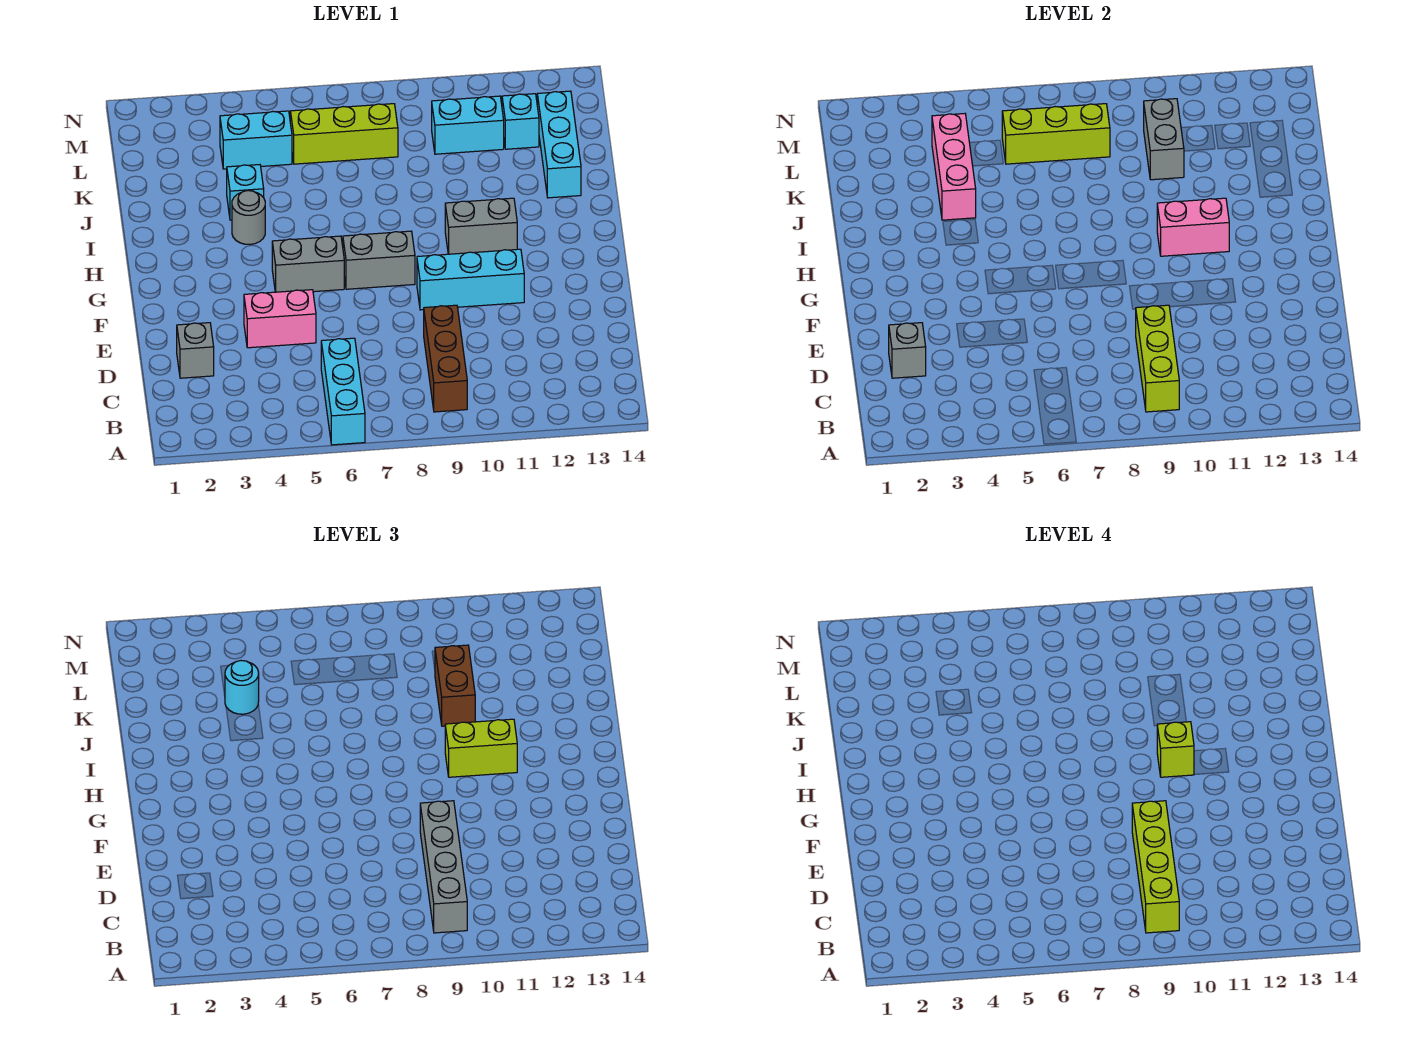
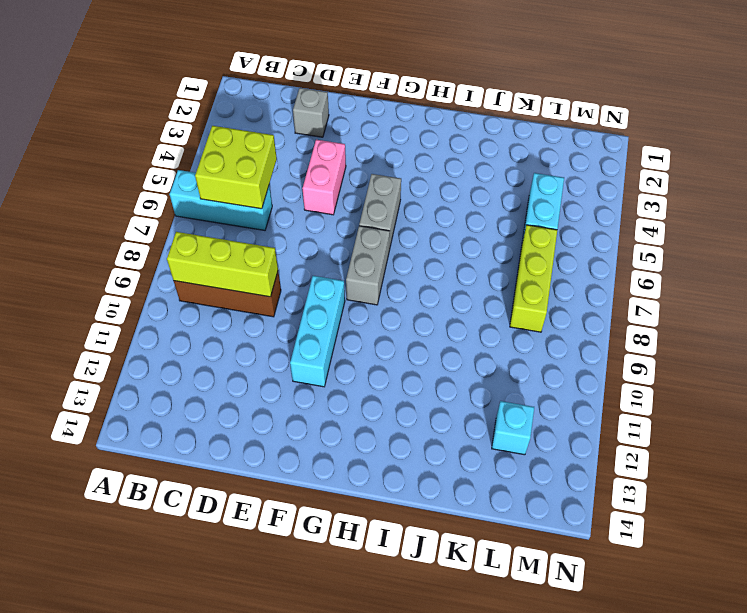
lime brick B5:C6 level 2 -> none
none -> grey brick H10:H11 level 1
none -> grey round brick I4 level 1
none -> cyan brick J4 level 1

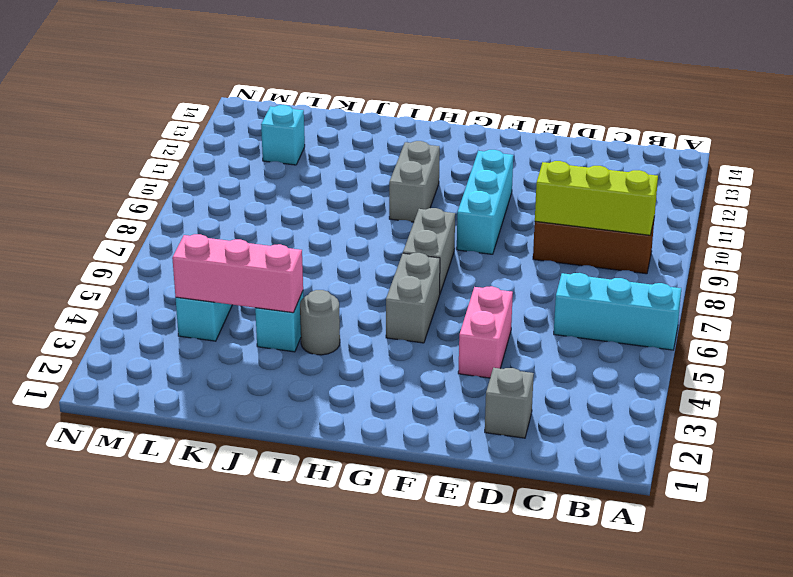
none -> cyan brick J13:L13 level 1
none -> lime brick L6:L8 level 1
none -> cyan brick L10:L11 level 1

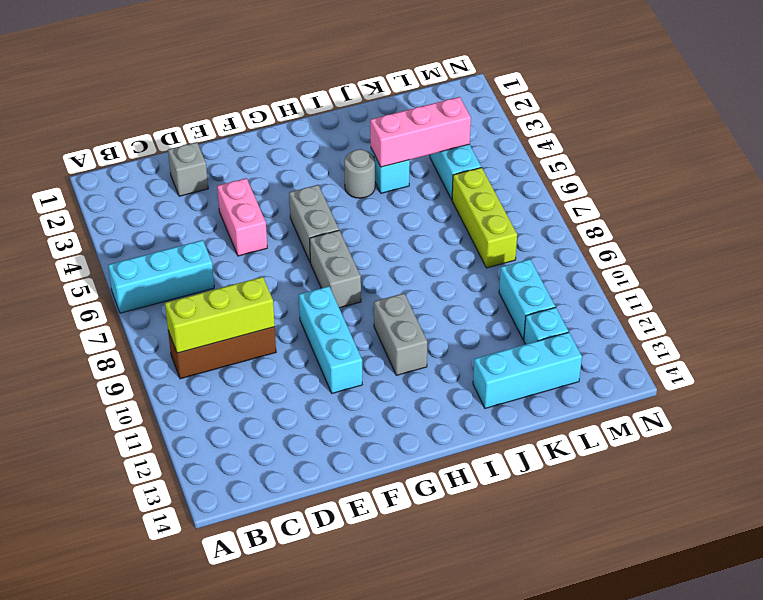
none -> grey brick D2 level 2
none -> pink brick H10:H11 level 2
none -> grey brick K10:L10 level 2

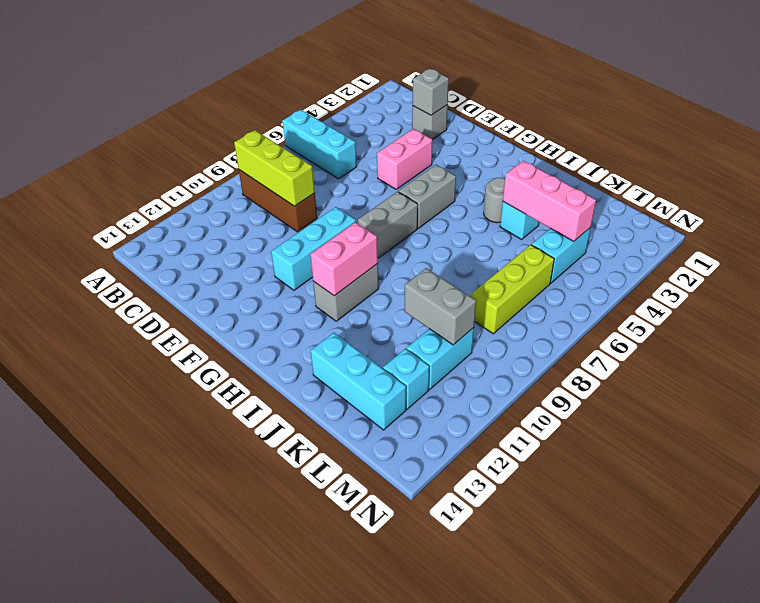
none -> lime brick L6:L8 level 2
none -> grey brick B9:E9 level 3
none -> lime brick H10:H11 level 3

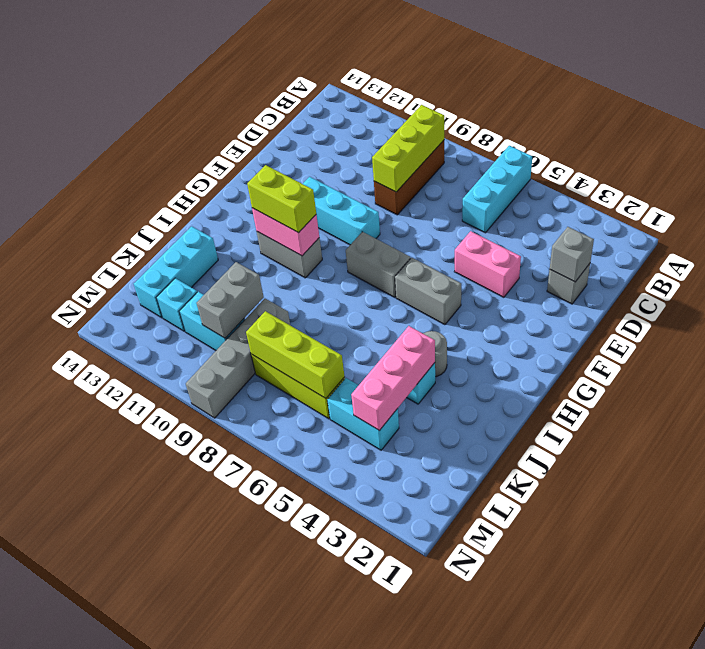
grey brick K9:N9 level 1 -> grey brick B9:E9 level 3
none -> brown brick J10:K10 level 3
none -> cyan round brick K4 level 3
none -> lime brick B9:E9 level 4

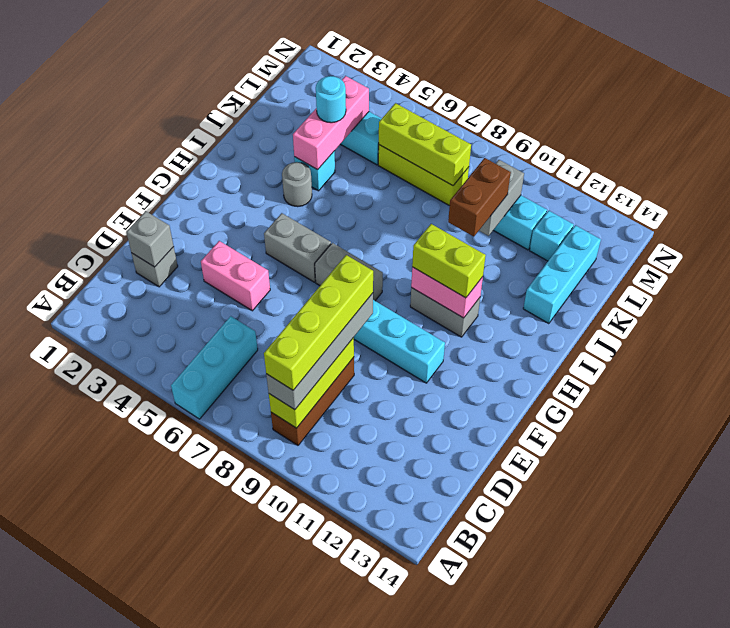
none -> lime brick H10 level 4

